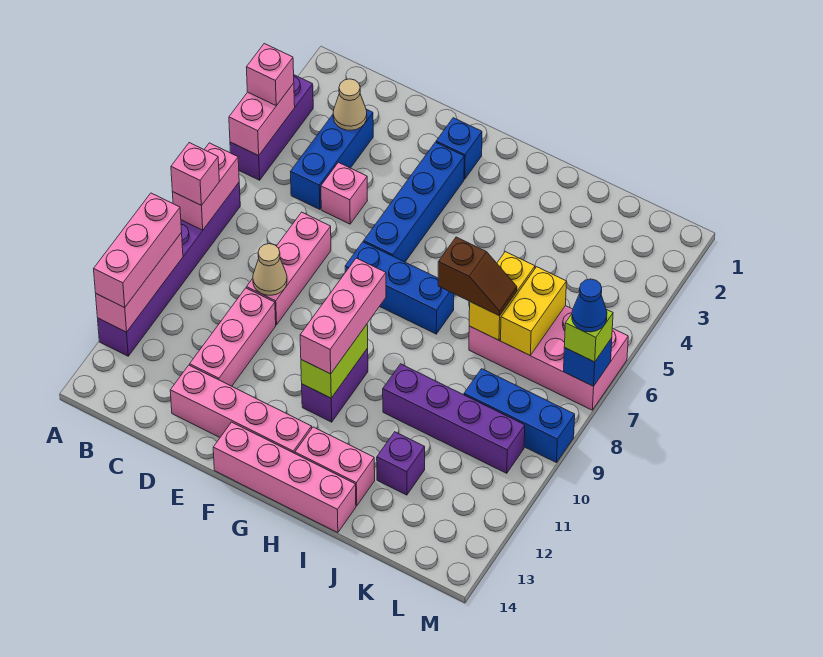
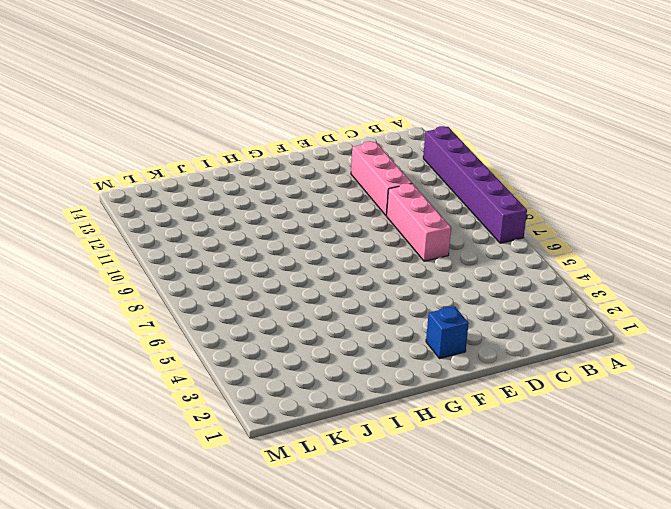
none -> purple brick A3:A5 level 1
none -> blue brick C3:C5 level 1
none -> pink brick D5 level 1
none -> pink brick D13:G13 level 1

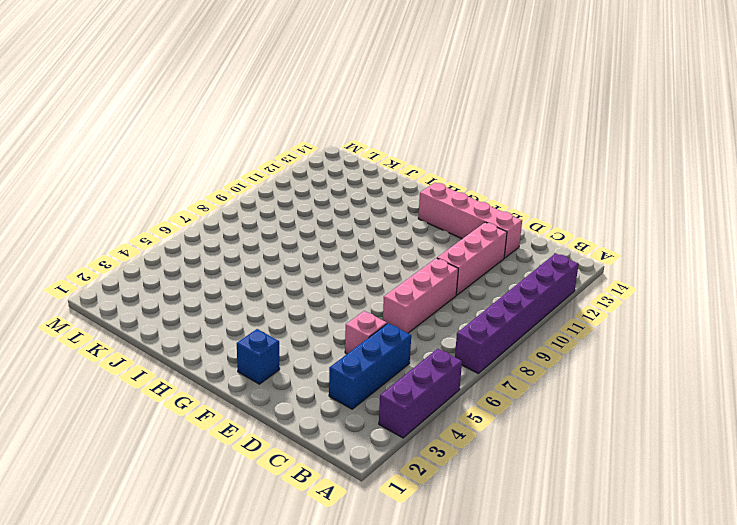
none -> blue brick F3:F6 level 1
none -> blue brick F7:H7 level 1
none -> pink brick F14:I14 level 1
none -> purple brick G10:G11 level 1

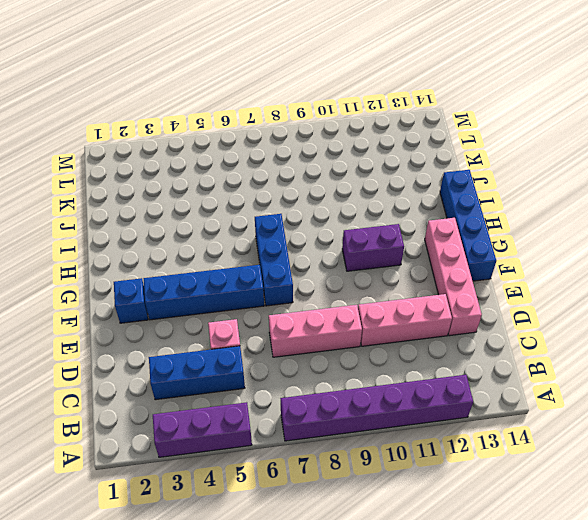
blue brick F14:I14 level 1 -> pink brick F14:I14 level 1
none -> pink brick H13:I13 level 1
none -> purple brick I10:L10 level 1
none -> pink brick J6:M7 level 1
none -> purple brick J12 level 1

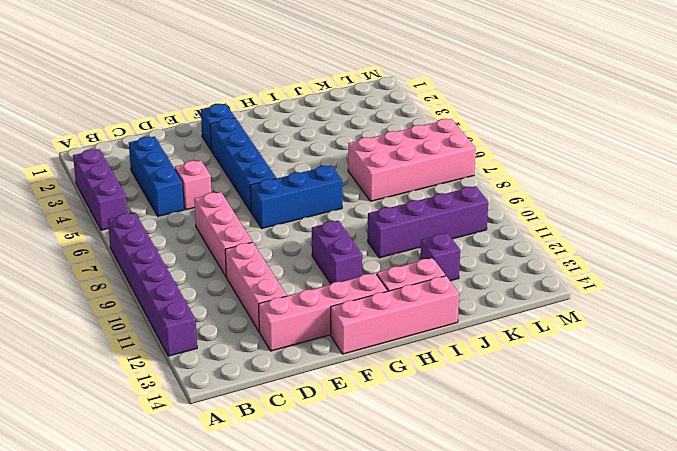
none -> blue brick K9:M9 level 1
none -> pink brick A4:A5 level 2
none -> pink brick A7:A8 level 2
none -> pink brick A10:A12 level 2

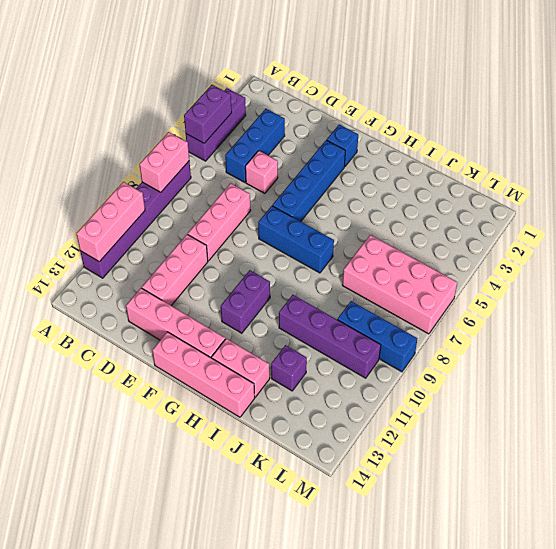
purple brick A4:A5 level 2 -> pink brick A4:A5 level 2
none -> tan cone C3 level 2
none -> tan cone D9 level 2
none -> lime brick G10:G11 level 2
none -> yellow brick J6:J7 level 2

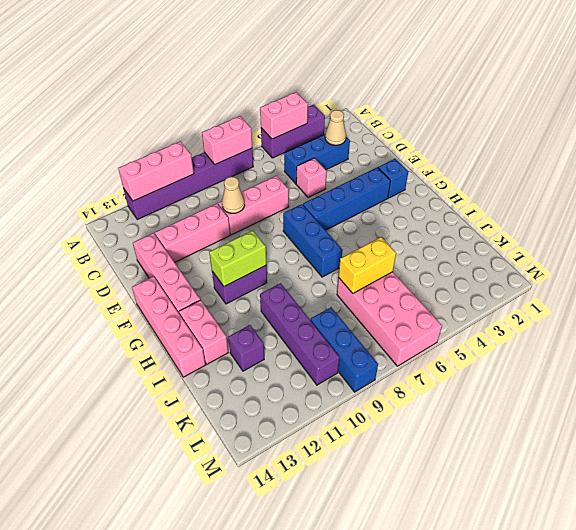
none -> yellow brick K6:K7 level 2
none -> blue brick M7 level 2
none -> pink brick A4 level 3
none -> pink brick A8 level 3

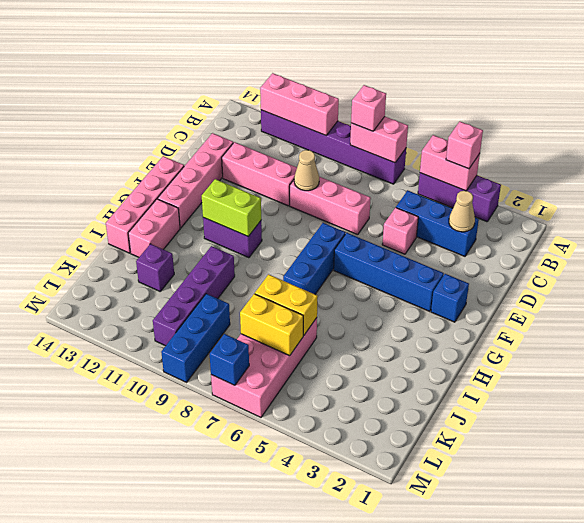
none -> pink brick A10:A12 level 3
none -> pink brick G9:G11 level 3
none -> brown slope I7:J7 level 3 top I
none -> lime brick M7 level 3

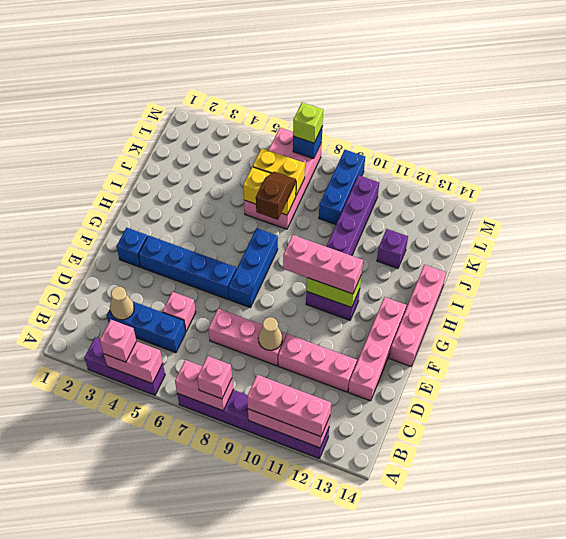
none -> pink brick H13:I13 level 1
none -> blue cone M7 level 4

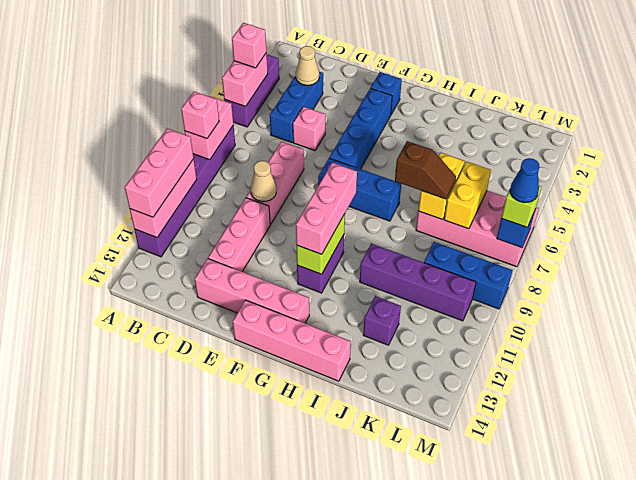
none -> pink brick H13:I13 level 1

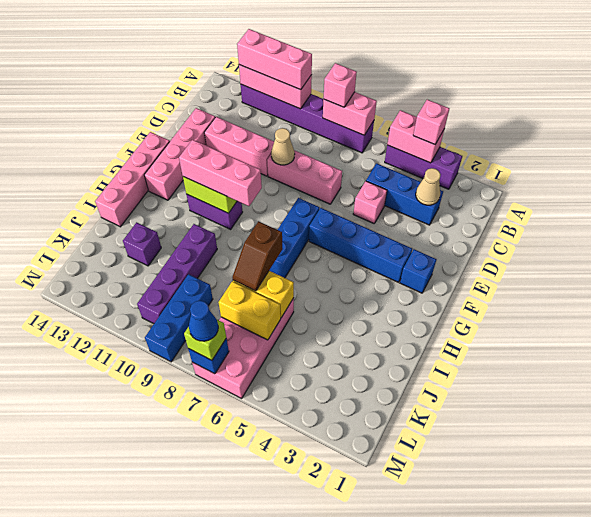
none -> pink brick H13:I13 level 1

